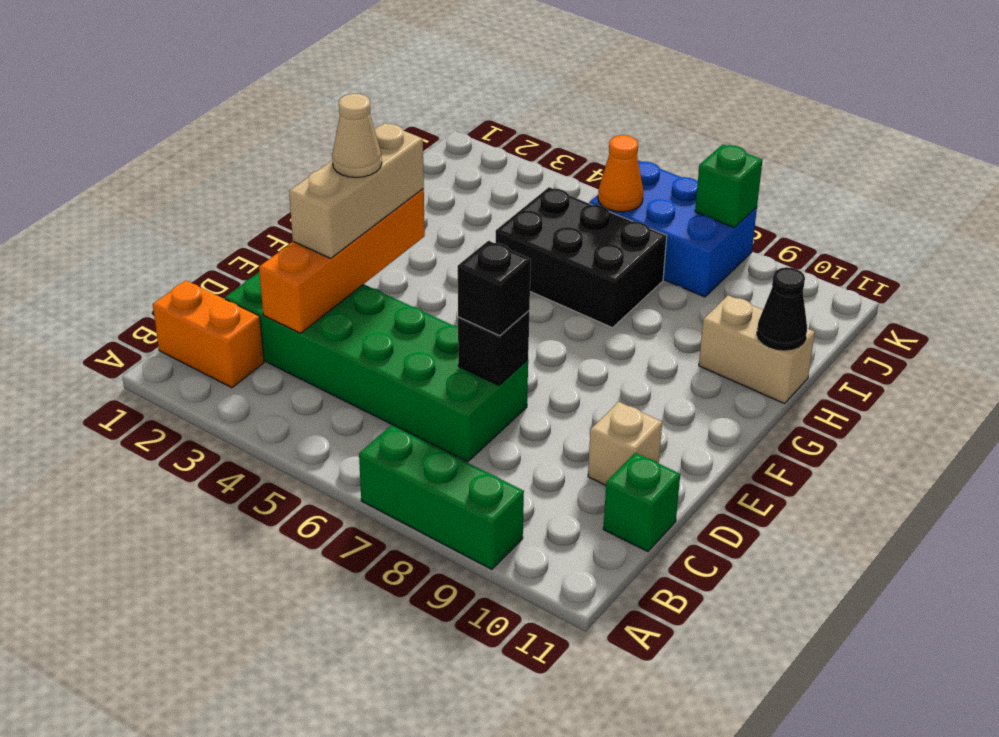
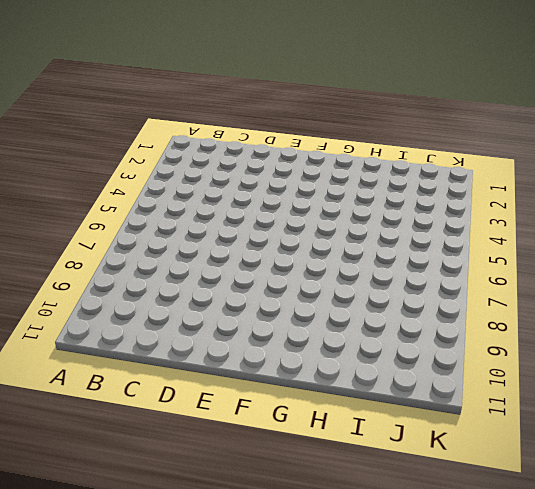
none -> green brick A7:A9 level 1
none -> orange brick B1:B2 level 1
none -> green brick C2:D7 level 1

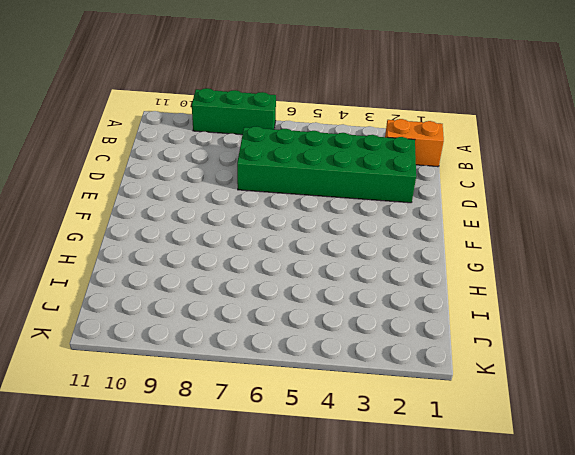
none -> green brick C11 level 1
none -> tan brick D10 level 1
none -> black brick H5:I7 level 1

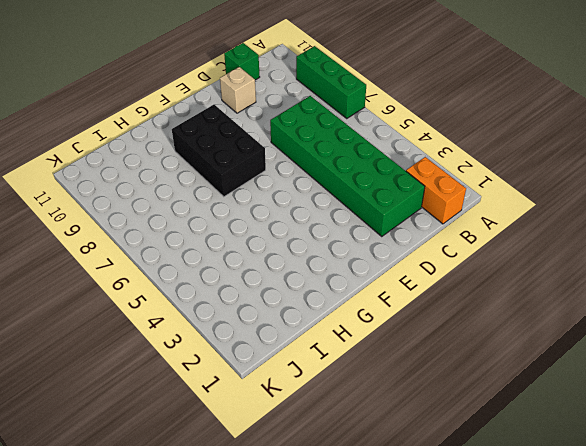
black brick F7:G9 level 1 -> black brick H5:I7 level 1
none -> tan brick H10:H11 level 1
none -> blue brick J6:K8 level 1
none -> orange brick C3:F3 level 2

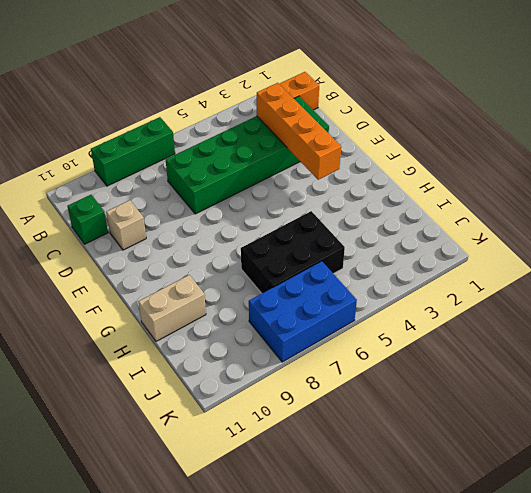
none -> black brick D7 level 2
none -> black cone H11 level 2
none -> orange cone J6 level 2

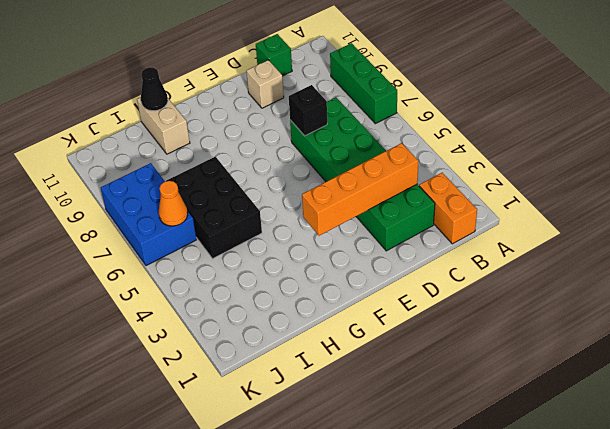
none -> green brick K8 level 2
none -> tan brick D3:F3 level 3
none -> black brick D7 level 3

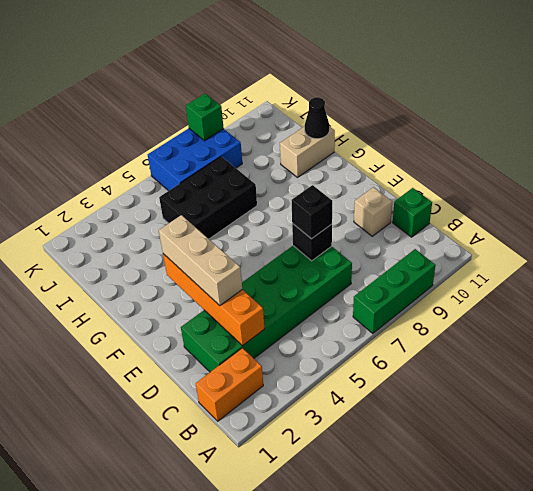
none -> orange cone J6 level 2
none -> tan cone E3 level 4

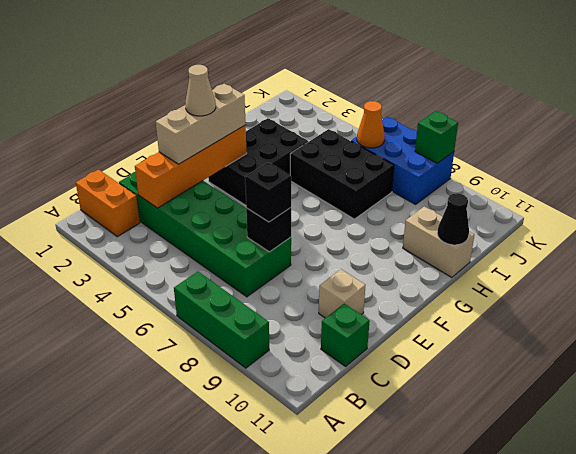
black brick F3:H4 level 1 -> none

